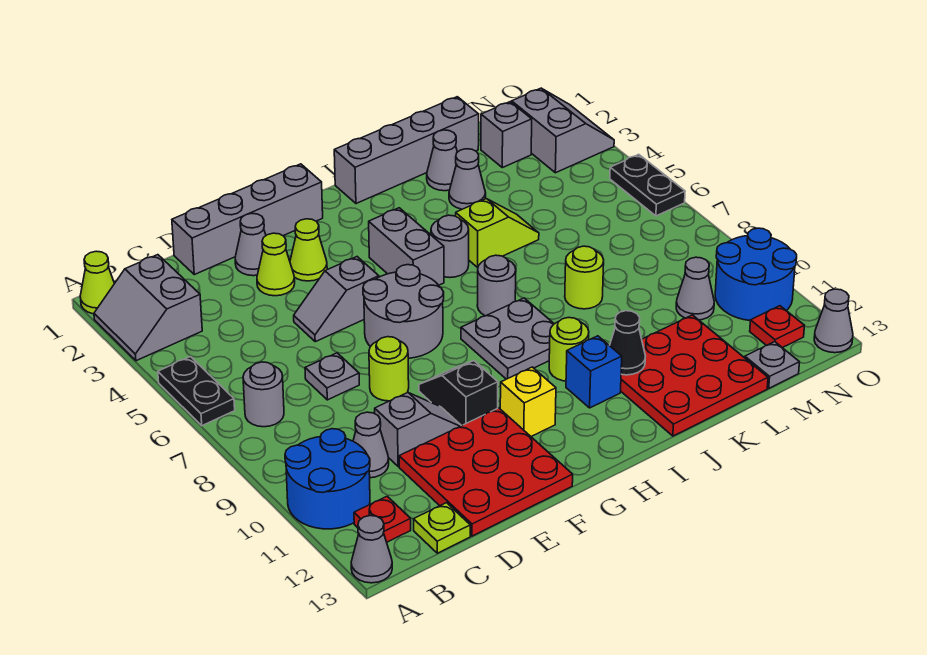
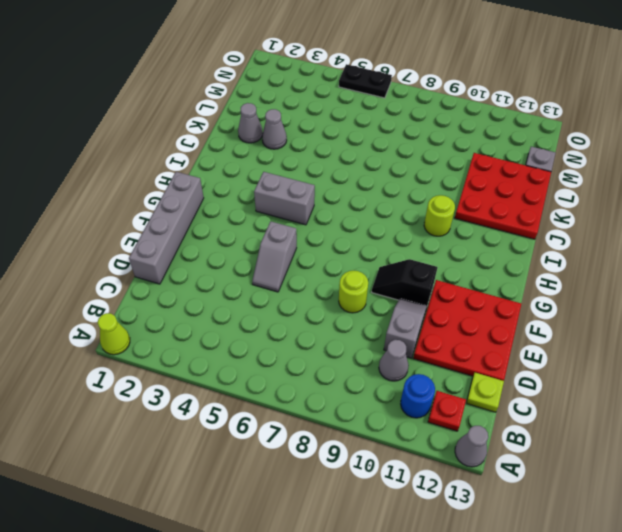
blue round brick B11 level 1 -> blue round brick A10:B11 level 1
none -> grey slope A2:B3 level 1 top B
none -> black plate A5:A6 level 1
none -> grey round brick B7 level 1
none -> grey plate D7 level 1

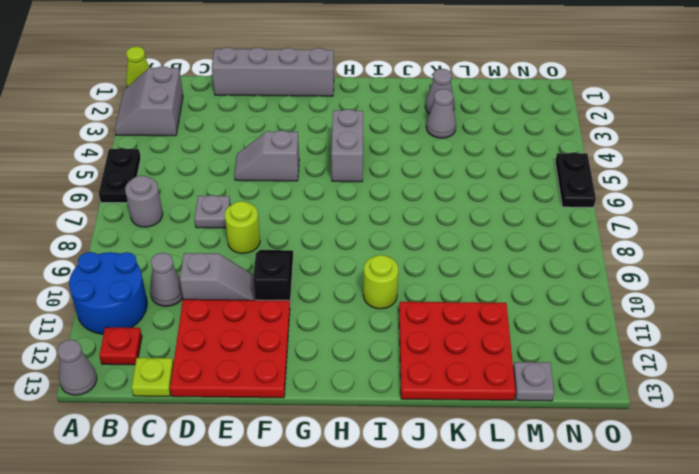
none -> grey cone E2 level 1
none -> lime cone E3 level 1
none -> lime cone F3 level 1
none -> grey round brick F6:G7 level 1

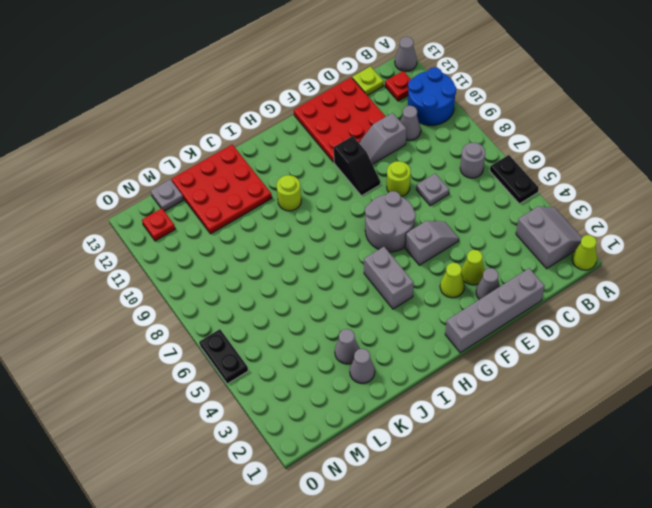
none -> yellow brick G11 level 1
none -> grey plate H8:I9 level 1
none -> grey brick I1:L1 level 1
none -> grey round brick I5 level 1

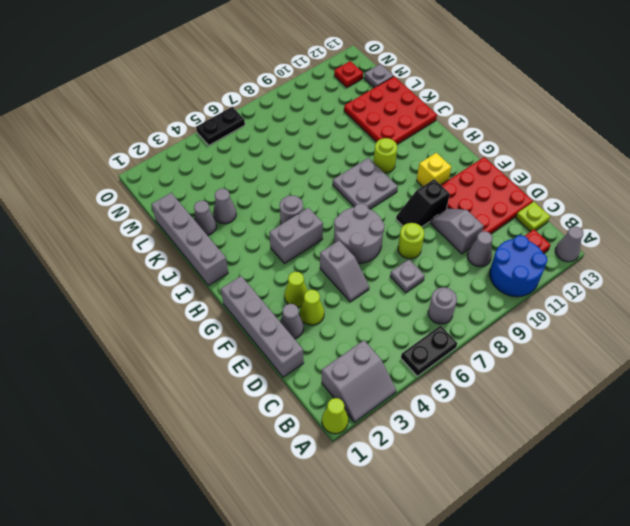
none -> grey round brick I7 level 1
none -> blue brick I11 level 1
none -> lime slope J5:K5 level 1 top J
none -> lime round brick K8 level 1

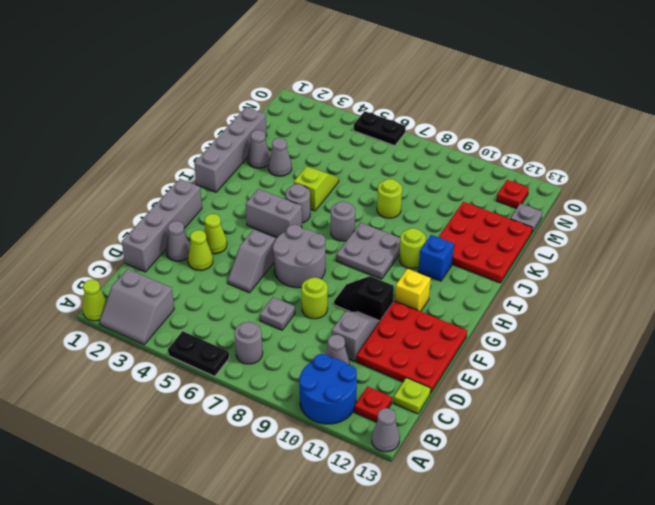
none -> grey brick M2 level 1
none -> grey cone M10 level 1
none -> grey slope N2:O3 level 1 top N
none -> blue round brick N10:O11 level 1

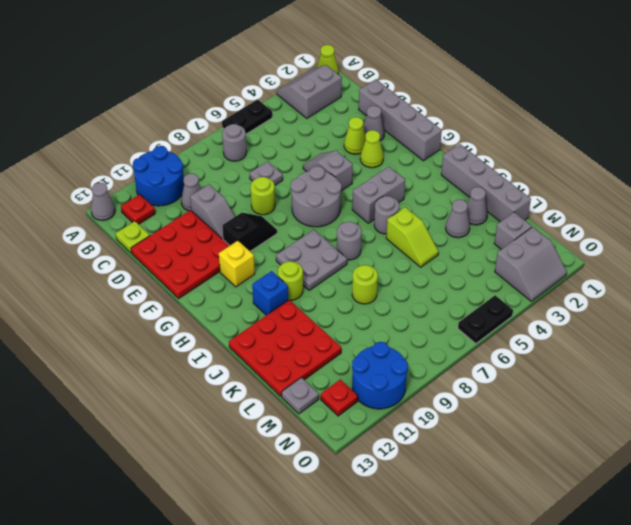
none -> grey cone M10 level 1
none -> grey cone O13 level 1
none -> black cone J11 level 2

